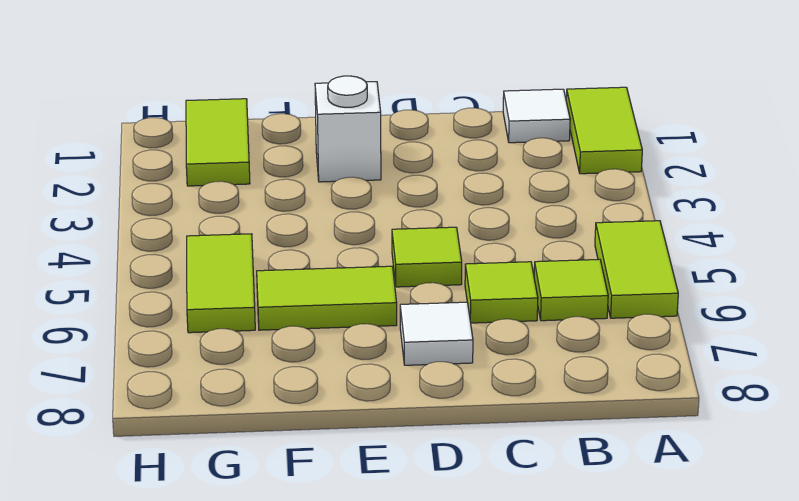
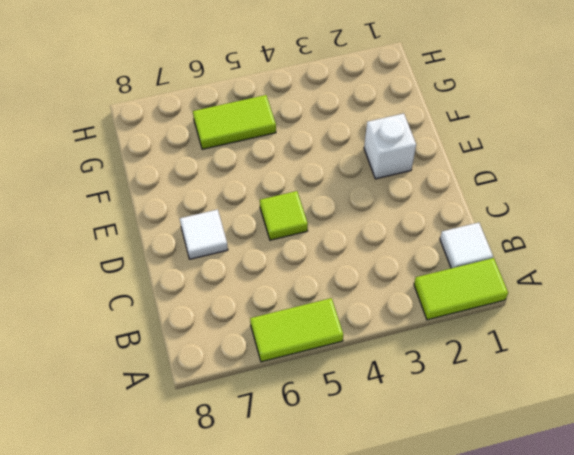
none -> lime tile B6 level 1
none -> lime tile C6 level 1

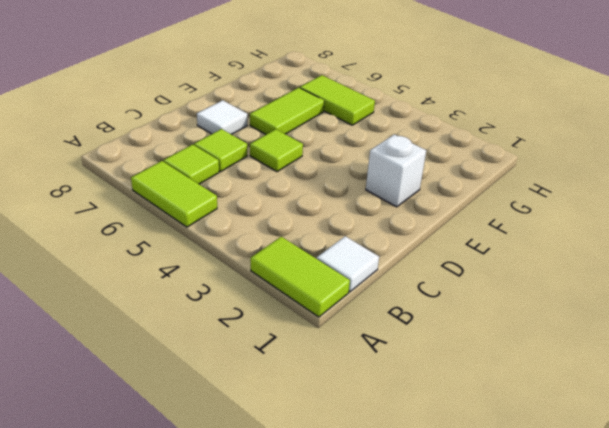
none -> lime tile G1:G2 level 1

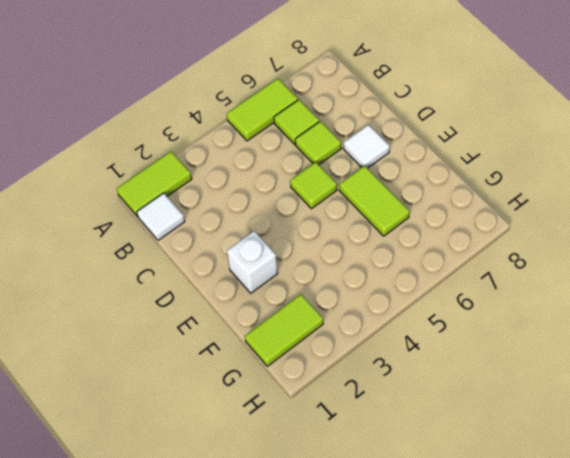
none -> lime tile G5:G6 level 1

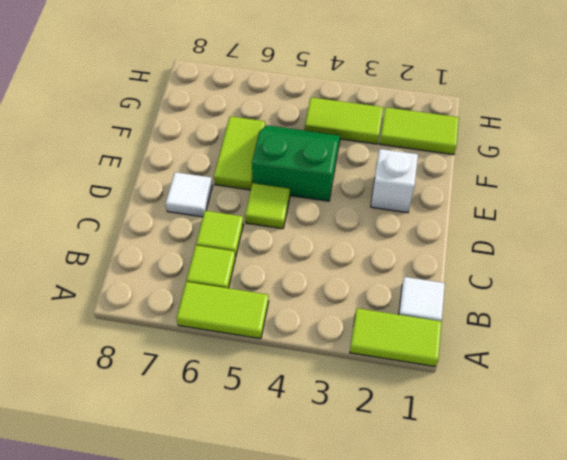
green slope E4:F5 level 1 top E -> none
lime tile G3:G4 level 1 -> lime tile G5:G6 level 1

